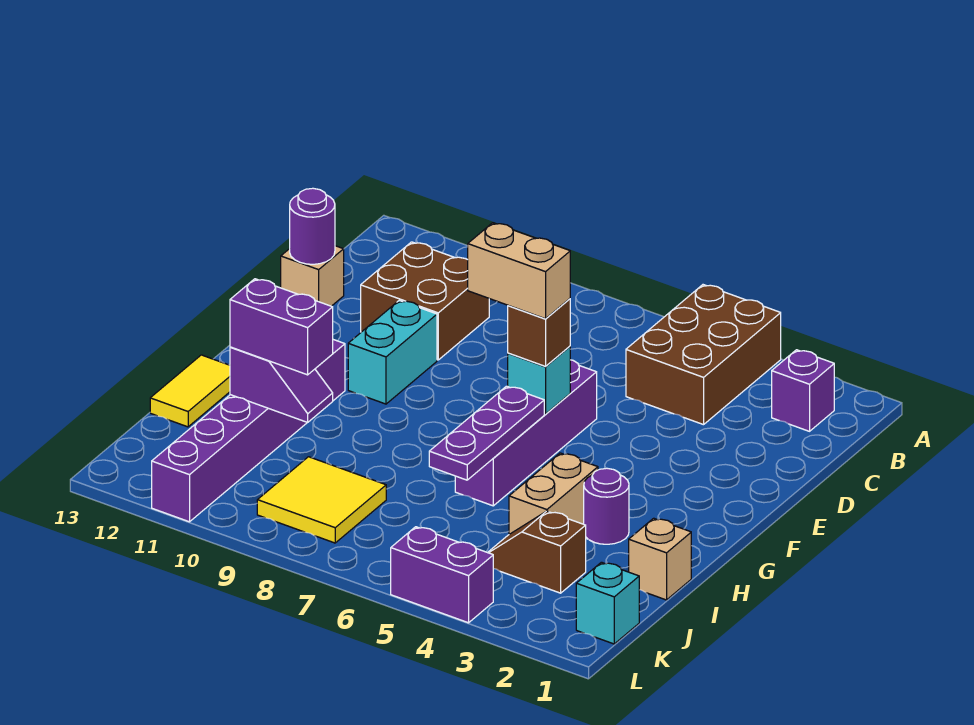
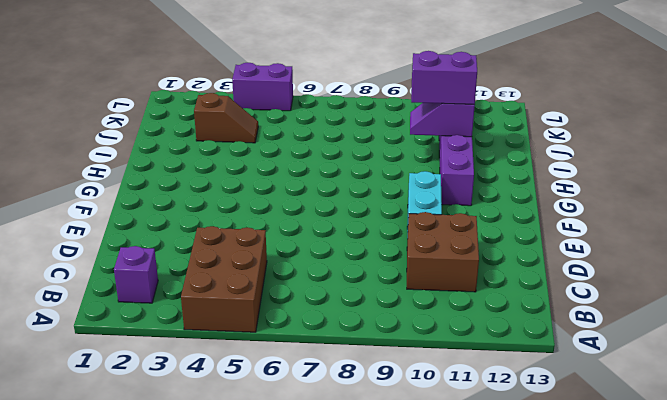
none -> tan brick D13 level 1
none -> purple brick E6:H6 level 1
none -> purple round brick H3 level 1

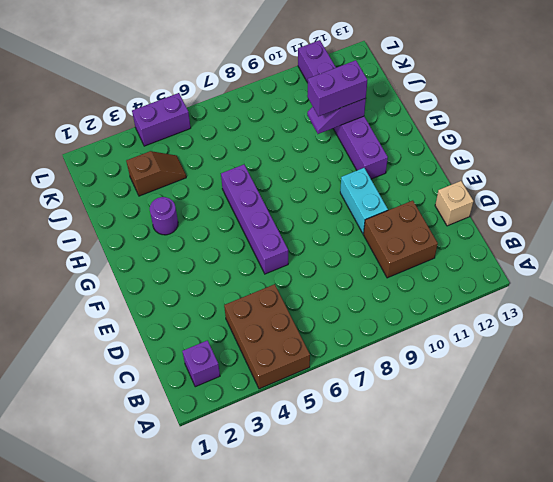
none -> tan brick H4:I4 level 1
none -> yellow tile H13:I13 level 1
none -> tan brick I1 level 1

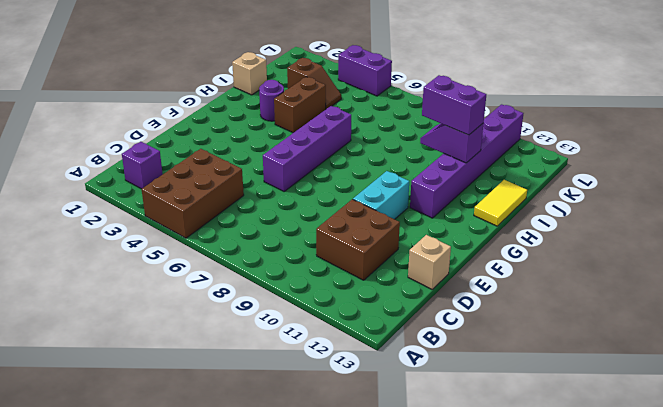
brown brick H4:I4 level 1 -> tan brick H4:I4 level 1
none -> yellow tile J8:K9 level 1
none -> cyan brick K1 level 1
none -> purple round brick D13 level 2

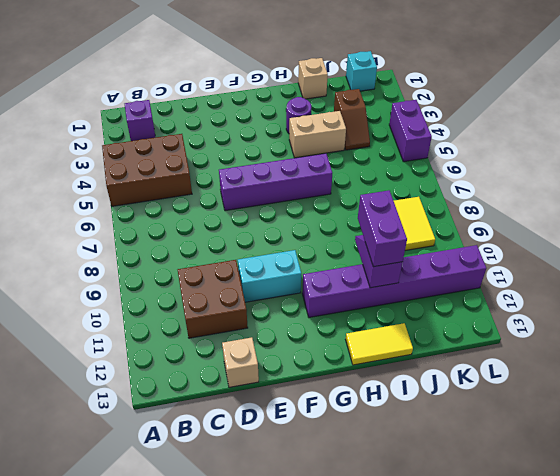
none -> purple round brick D13 level 2
none -> cyan brick F6 level 2
none -> purple plate G6:I6 level 2

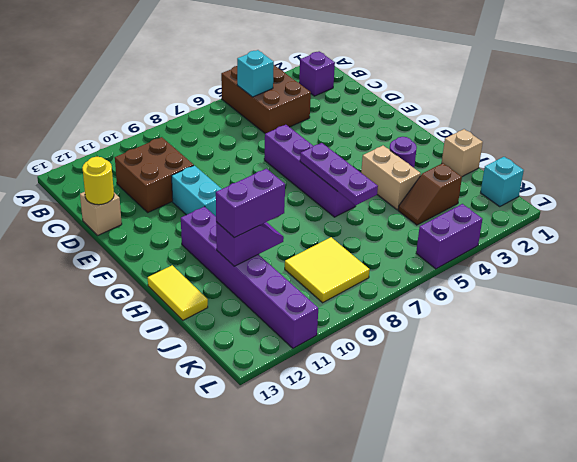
cyan brick B5 level 2 -> cyan brick F6 level 2
yellow round brick D13 level 2 -> purple round brick D13 level 2
none -> brown brick F6 level 3
none -> tan brick F6:F7 level 4

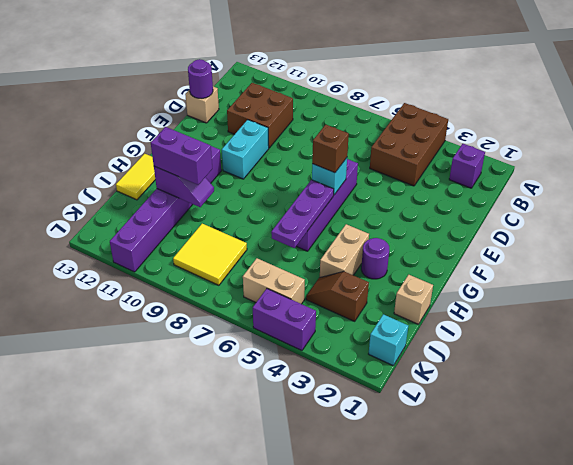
tan brick K5:K6 level 1 -> tan brick F6:F7 level 4

